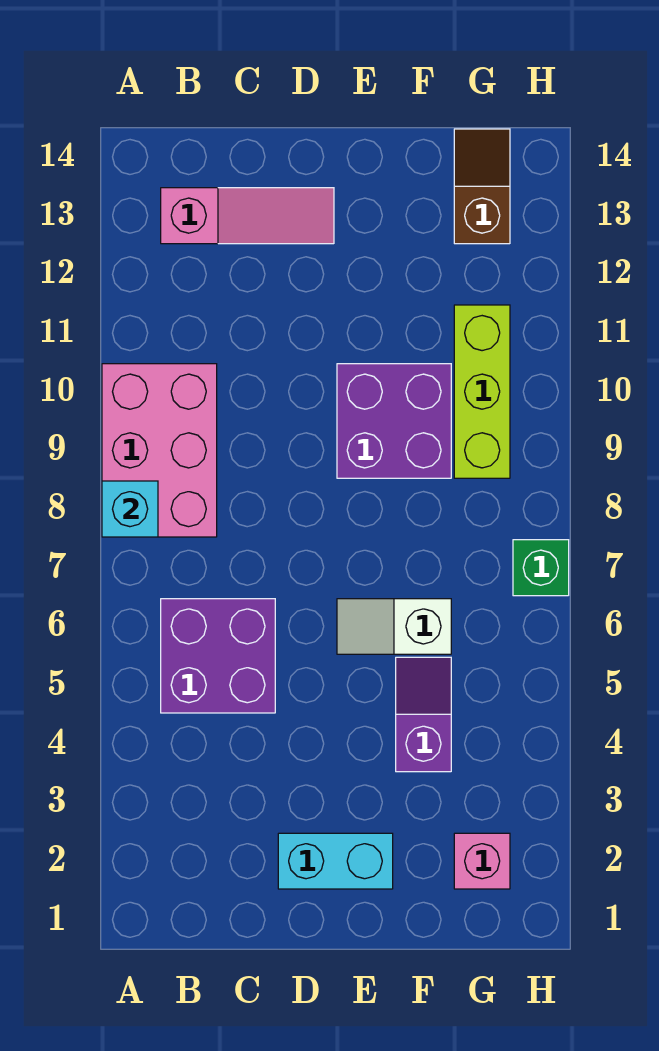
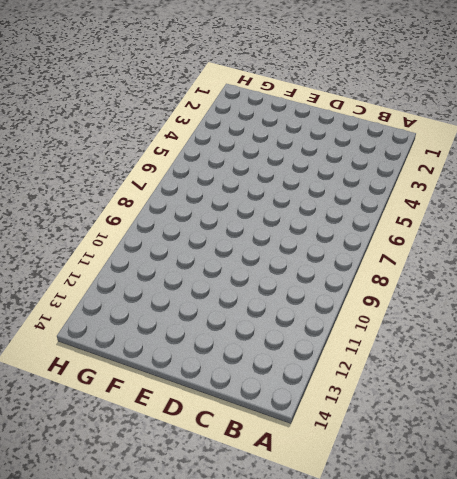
none -> pink brick A8:B10 level 1
none -> purple brick B5:C6 level 1
none -> pink slope B13:D13 level 1 top B

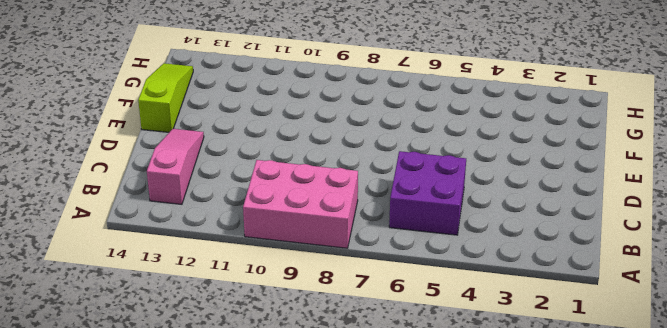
lime slope E14:G14 level 1 top E -> brown slope G13:G14 level 1 top 13
none -> cyan brick D2:E2 level 1
none -> white slope E6:F6 level 1 top F
none -> purple brick E9:F10 level 1

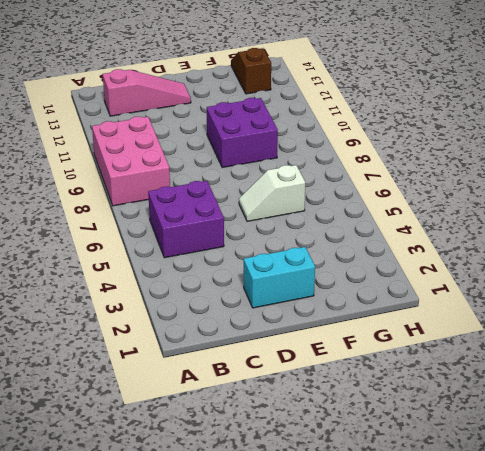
none -> purple slope F4:F5 level 1 top 4
none -> pink brick G2 level 1
none -> lime brick G9:G11 level 1

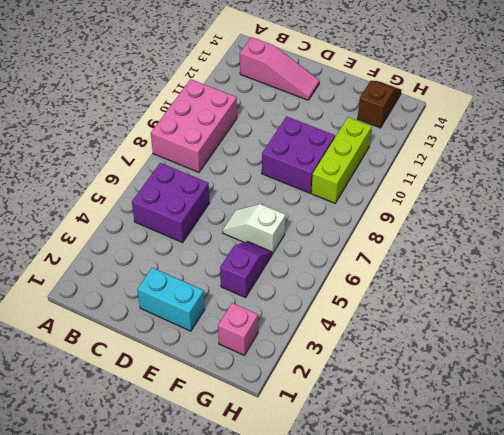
none -> green brick H7 level 1
none -> cyan brick A8 level 2

